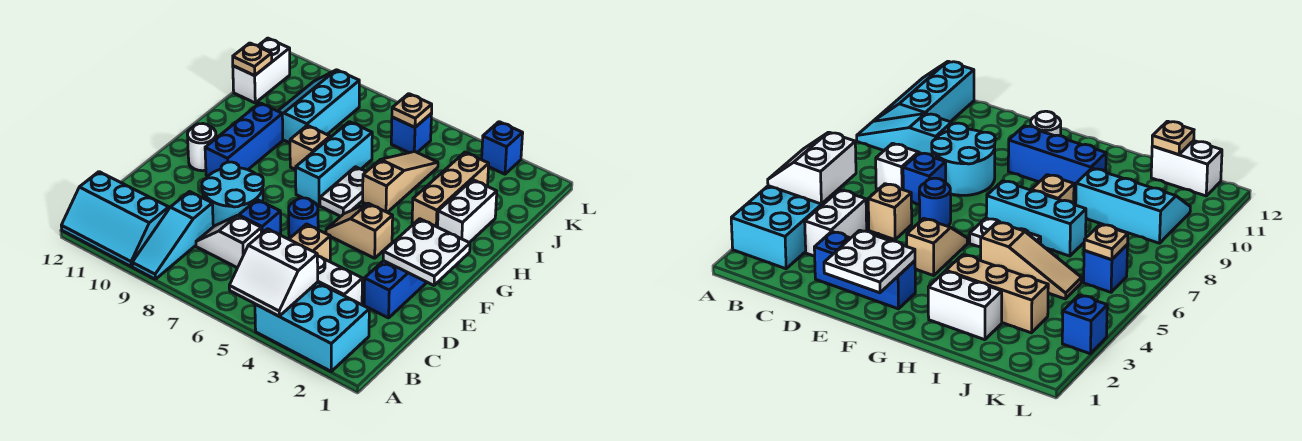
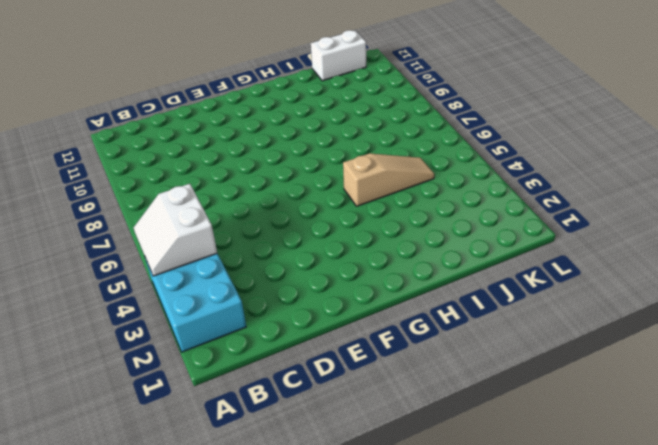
none -> cyan slope A9:C9 level 1 top C
none -> cyan slope A10:B12 level 1 top B
none -> white brick C3:C4 level 1

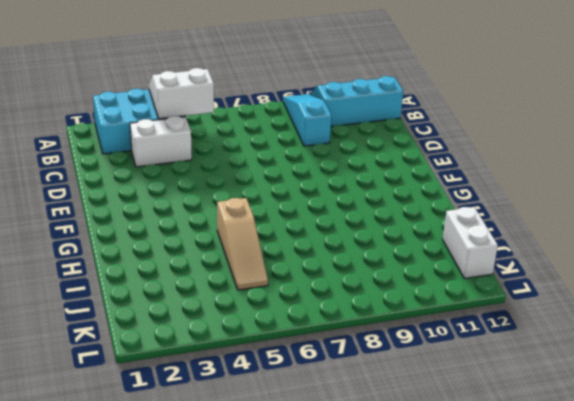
none -> white slope C7:C8 level 1 top 7
none -> blue brick D2:F2 level 1
none -> tan brick D5 level 1

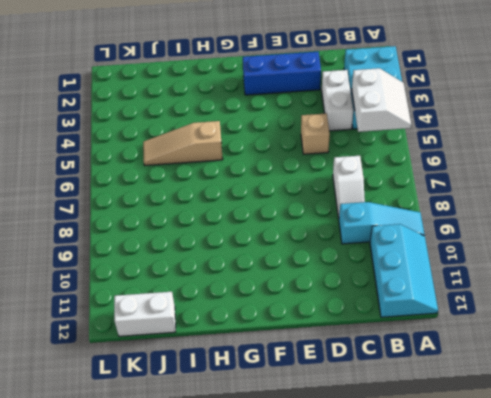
none -> blue brick D7 level 1
none -> cyan round brick D8:E9 level 1
none -> blue round brick E6 level 1

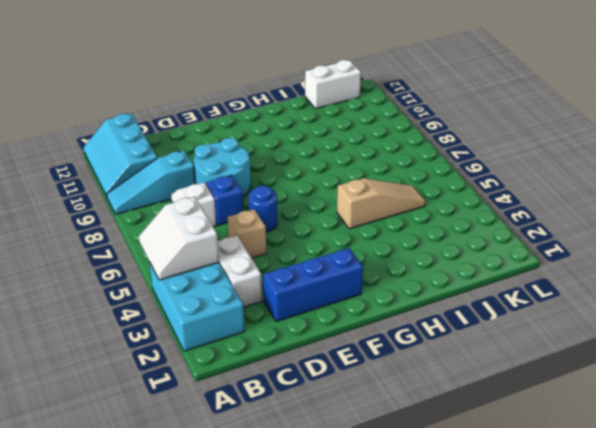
none -> tan slope F4:F5 level 1 top 4
none -> blue brick F10:H10 level 1
none -> white round brick F11 level 1

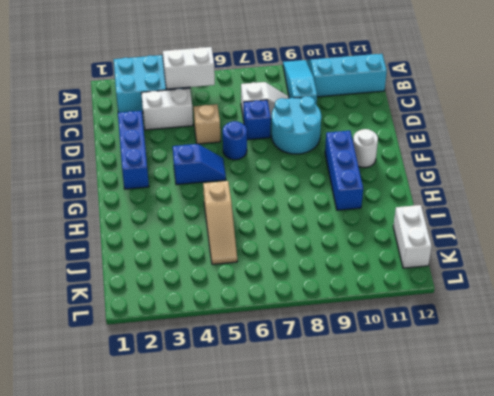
blue slope F4:F5 level 1 top 4 -> tan slope F4:F5 level 1 top 4
none -> white plate G6:H6 level 1
none -> cyan brick G7:I7 level 1
none -> white brick H2:I2 level 1

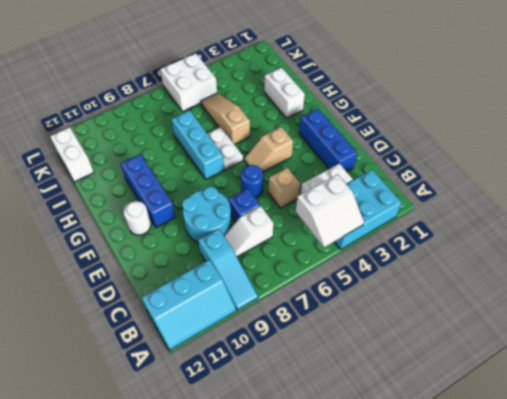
white brick K5:L6 level 1 -> blue brick K6 level 1
none -> tan brick H3:J3 level 1
none -> tan brick H8 level 1
none -> cyan slope I9:K10 level 1 top 9

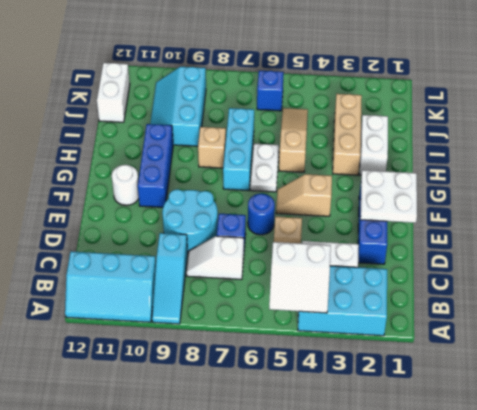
none -> blue brick L3 level 1
none -> tan plate J12 level 2
none -> tan plate K6 level 2

